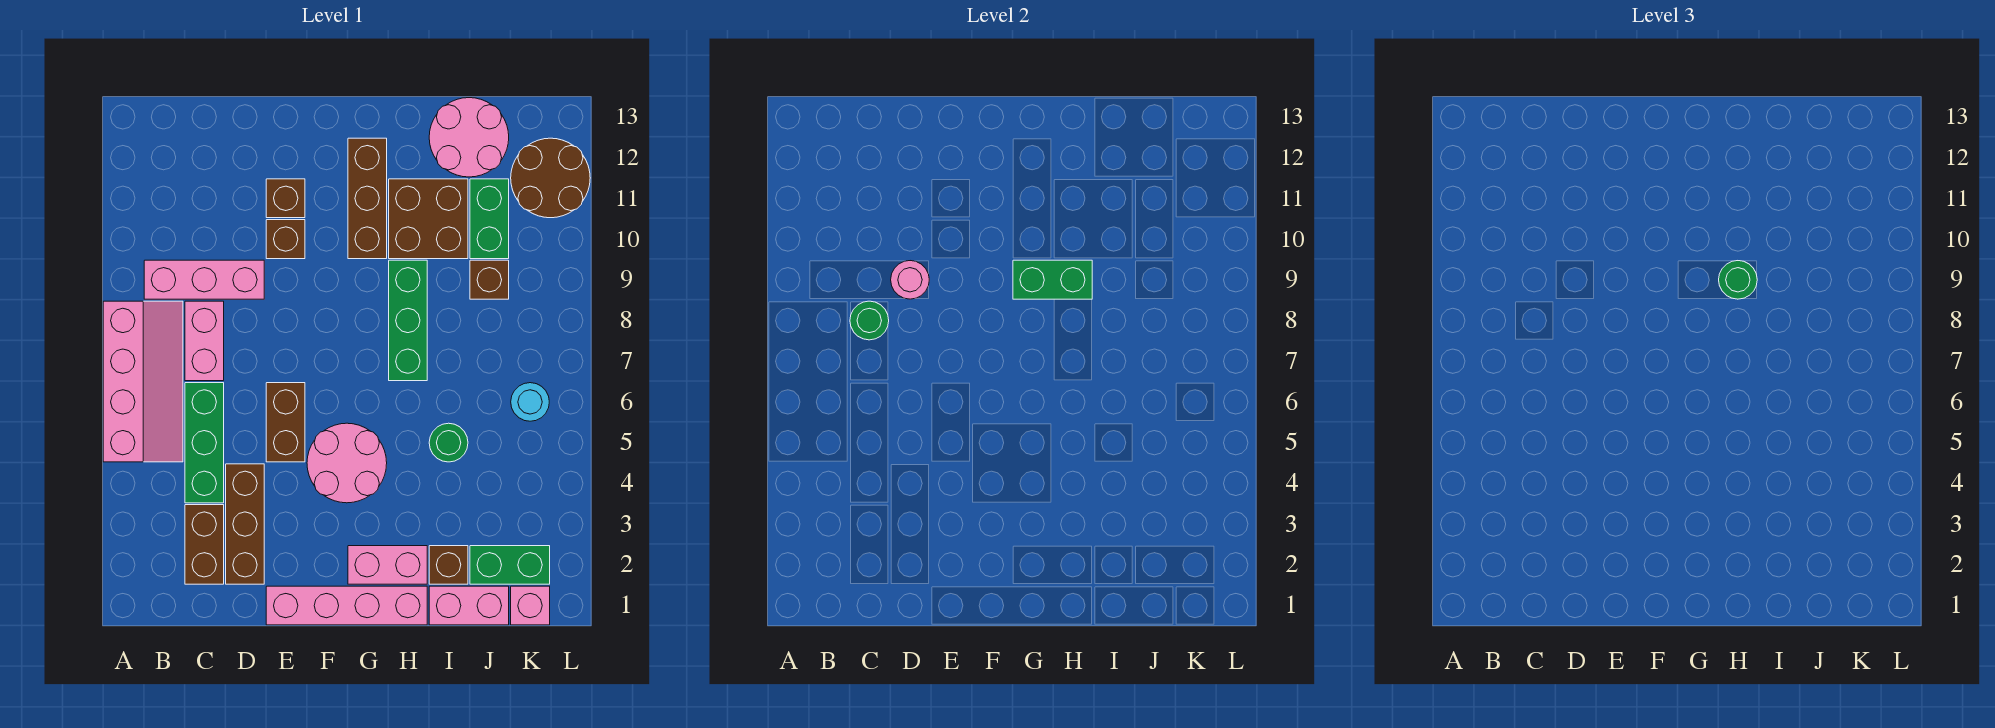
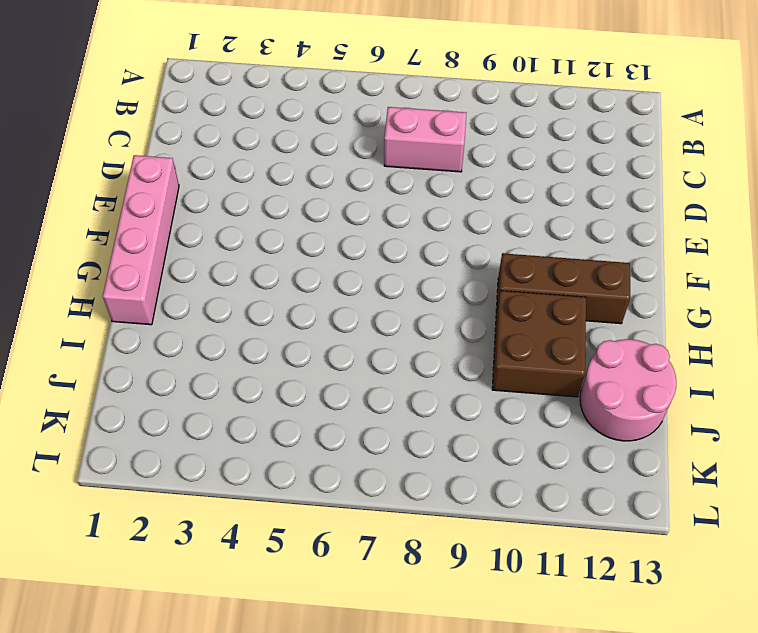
none -> pink slope A5:B8 level 1 top A
none -> pink brick B9:D9 level 1
none -> brown brick C2:C3 level 1

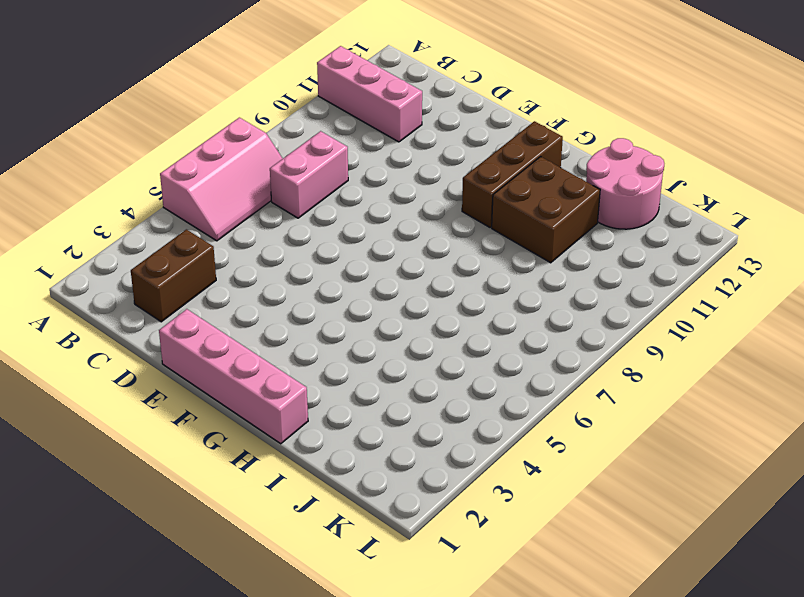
pink slope A5:B7 level 1 top A -> pink slope A5:B8 level 1 top A
pink brick A11:C11 level 1 -> pink brick B9:D9 level 1
none -> green brick C4:C6 level 1
none -> brown brick D2:D4 level 1
none -> brown brick E5:E6 level 1

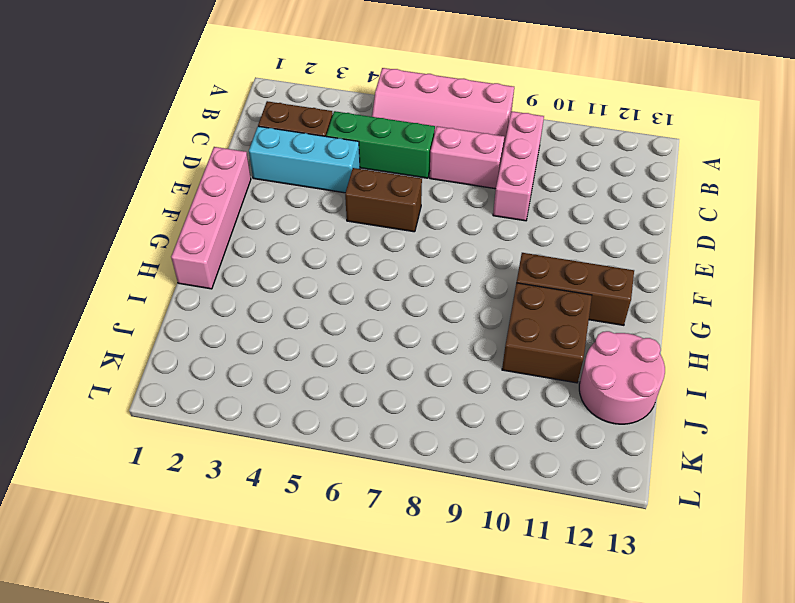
cyan brick D2:D4 level 1 -> brown brick D2:D4 level 1
none -> brown brick E10 level 1
none -> brown brick E11 level 1
none -> pink round brick F4:G5 level 1

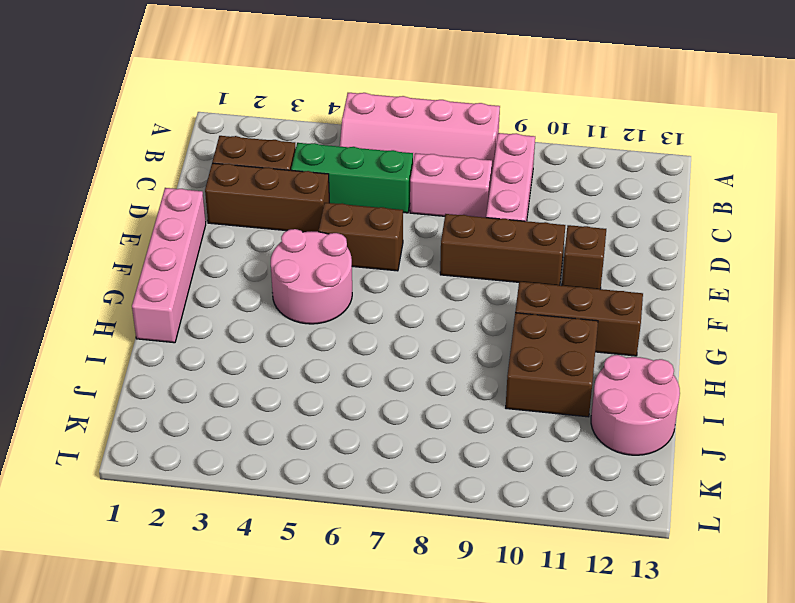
brown brick E8:E10 level 1 -> brown brick E10 level 1
none -> pink brick G2:H2 level 1
none -> green brick H7:H9 level 1
none -> pink brick I1:J1 level 1

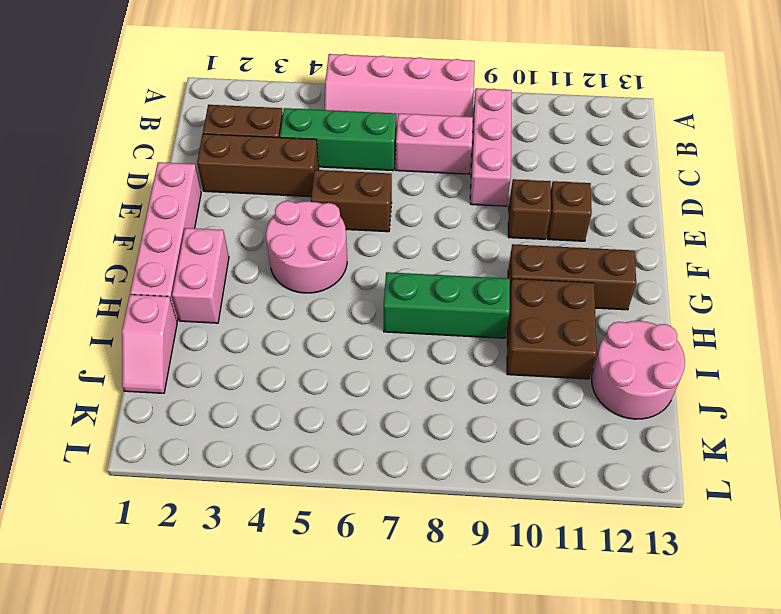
pink slope I1:J1 level 1 top I -> pink brick I1:J1 level 1
none -> brown brick I2 level 1
none -> green round brick I5 level 1
none -> green brick J2:K2 level 1

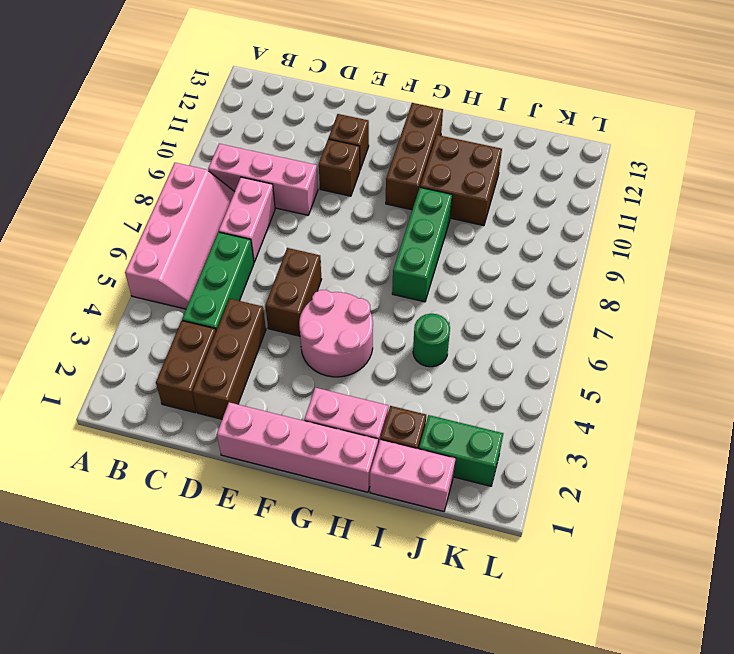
none -> pink round brick I12:J13 level 1
none -> brown brick J9 level 1
none -> green brick J10:J11 level 1

